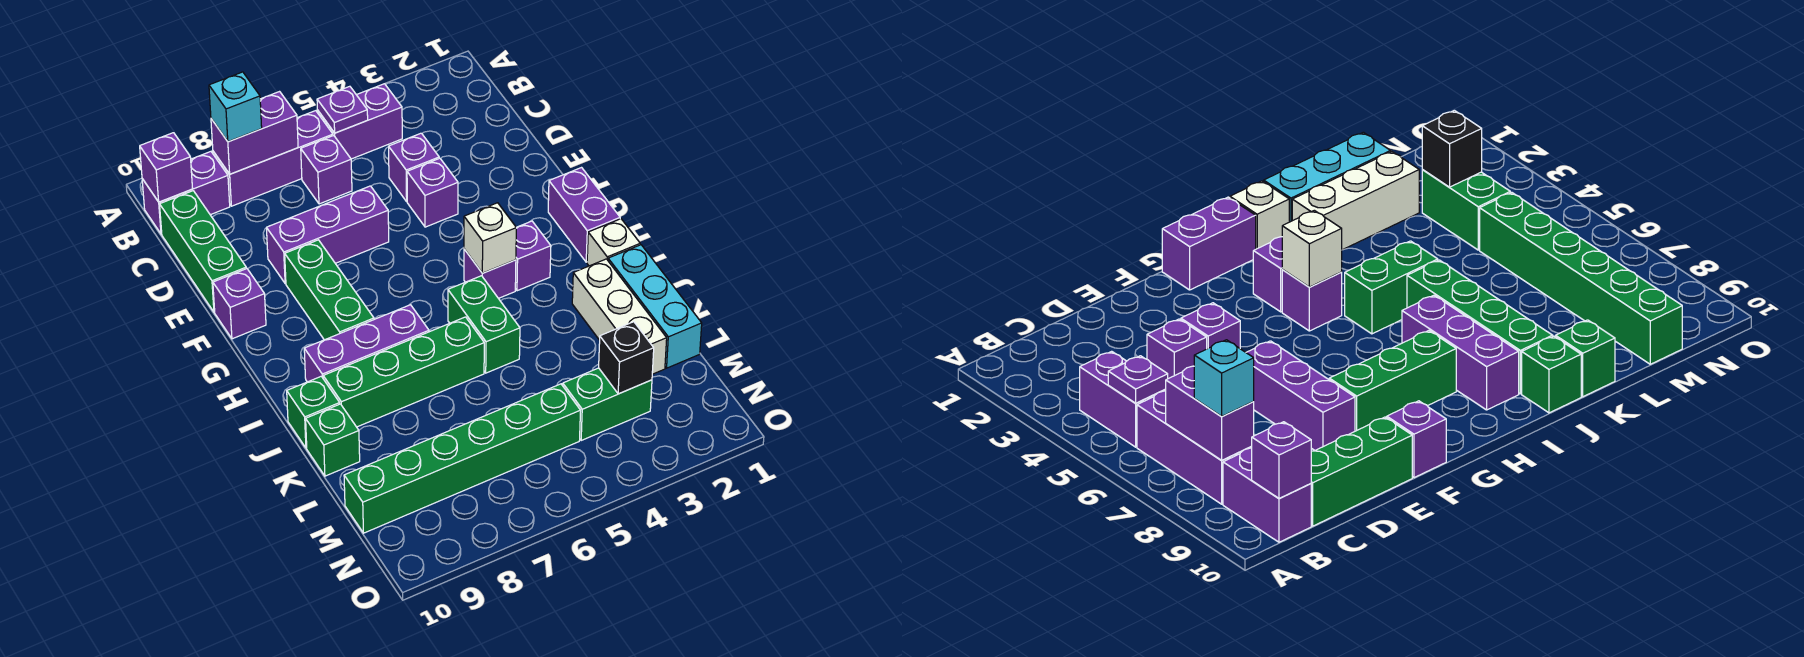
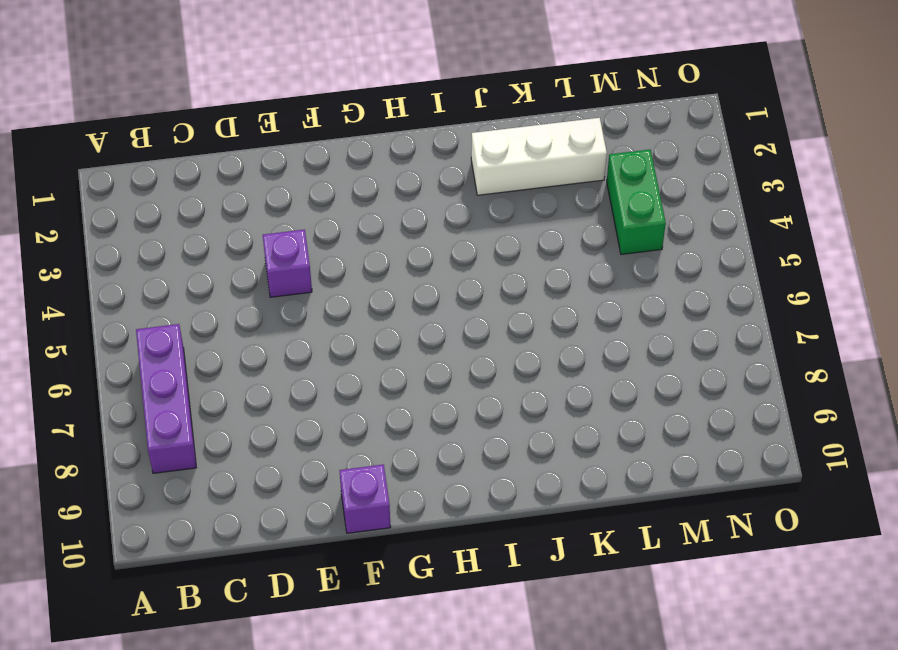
none -> purple brick B4:B5 level 1
none -> purple brick B9:B10 level 1
none -> purple brick C6 level 1

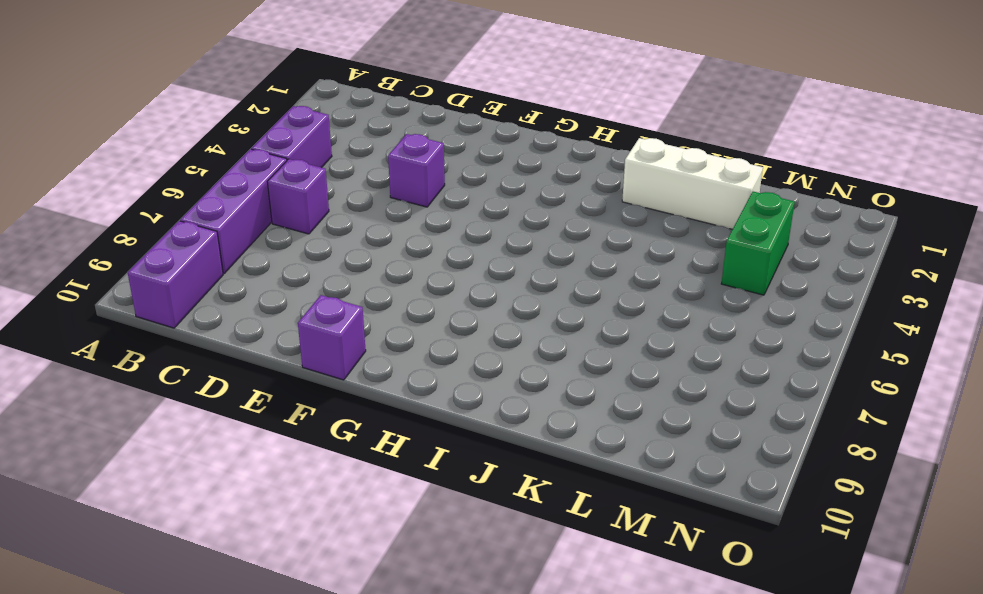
none -> green brick C10:E10 level 1
none -> purple brick D4 level 1
none -> purple brick E6:E8 level 1

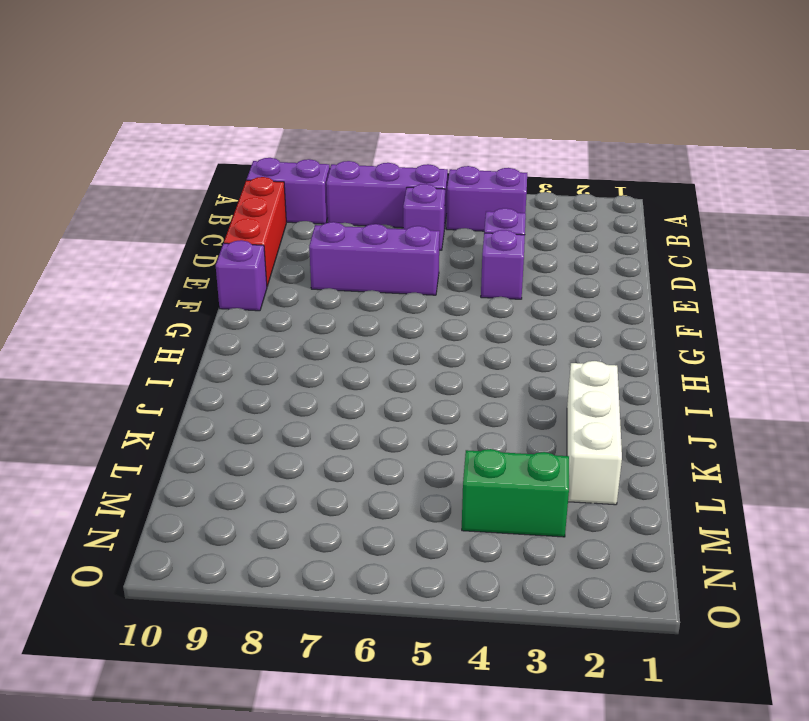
red brick C10:E10 level 1 -> green brick C10:E10 level 1
none -> green brick F8:H8 level 1
none -> purple brick G1:H1 level 1
none -> purple brick H3 level 1

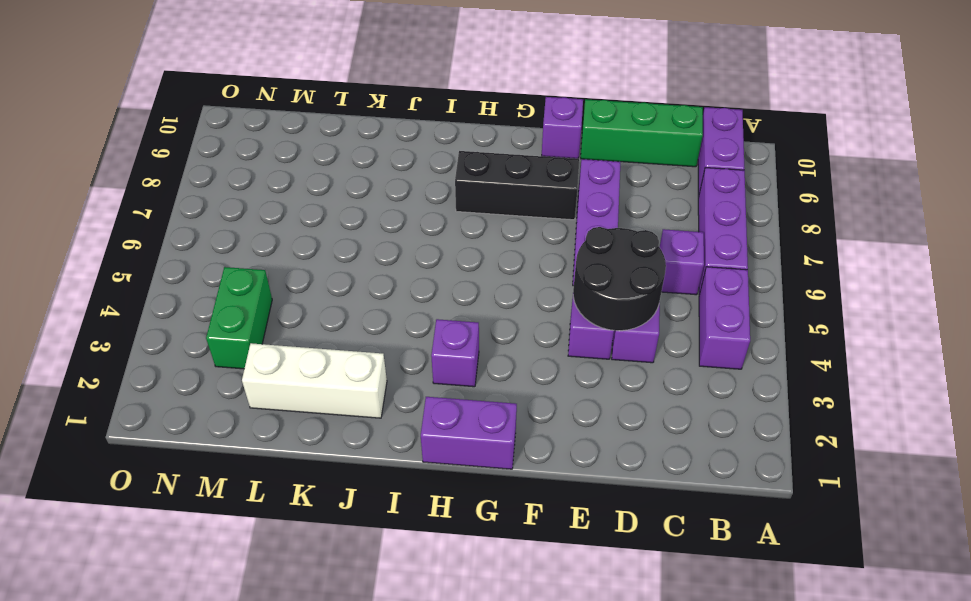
black round brick D4:E5 level 2 -> none
black brick F8:H8 level 1 -> green brick F8:H8 level 1
none -> purple brick H4 level 1
none -> white brick I1 level 1
none -> green brick I5:J5 level 1

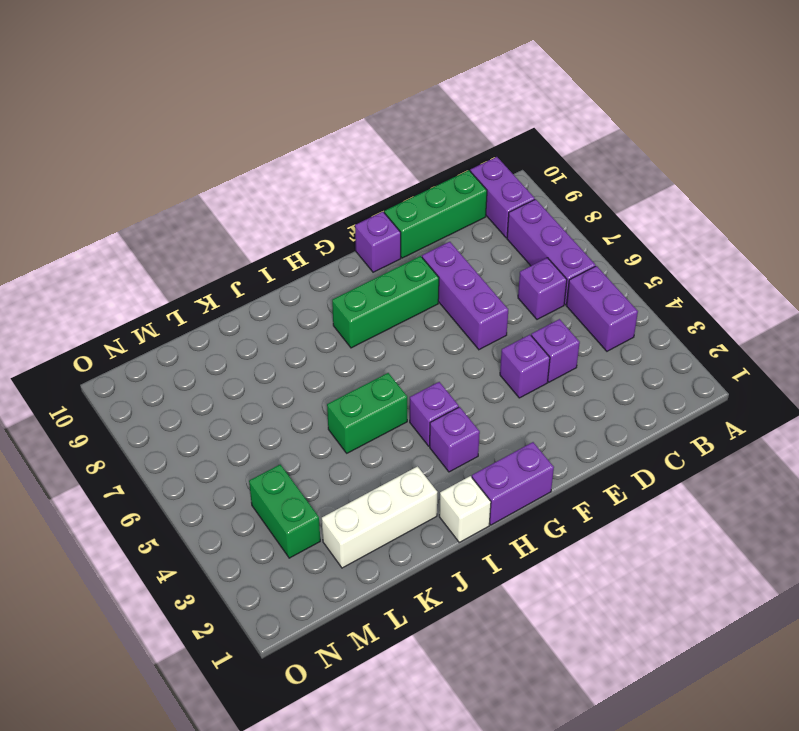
none -> purple brick I7:I9 level 1
none -> cyan brick J1:L1 level 1
none -> green brick J6:J9 level 1

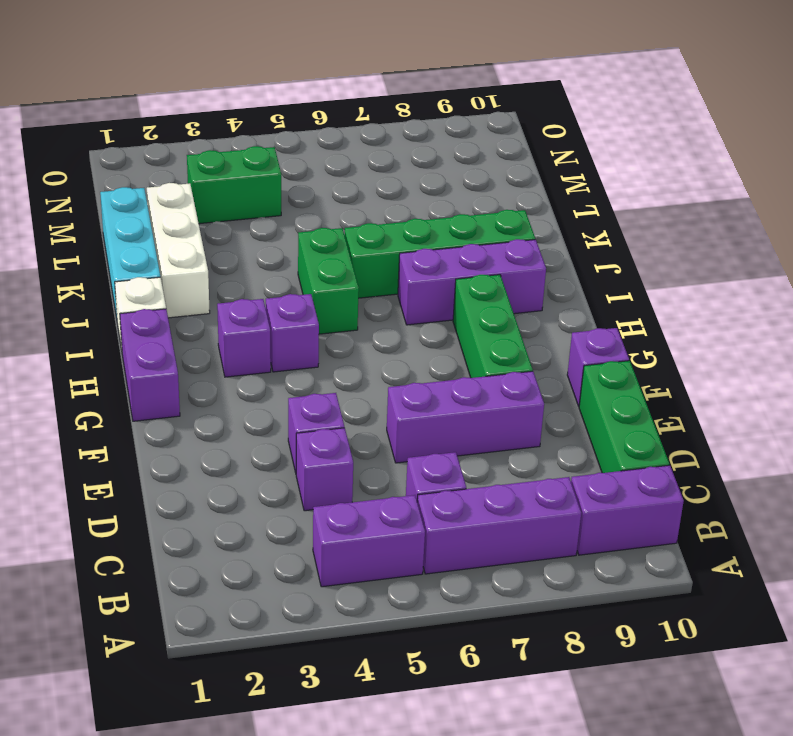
none -> green brick J10 level 1
none -> green brick K10 level 1
none -> green brick M5:M10 level 1

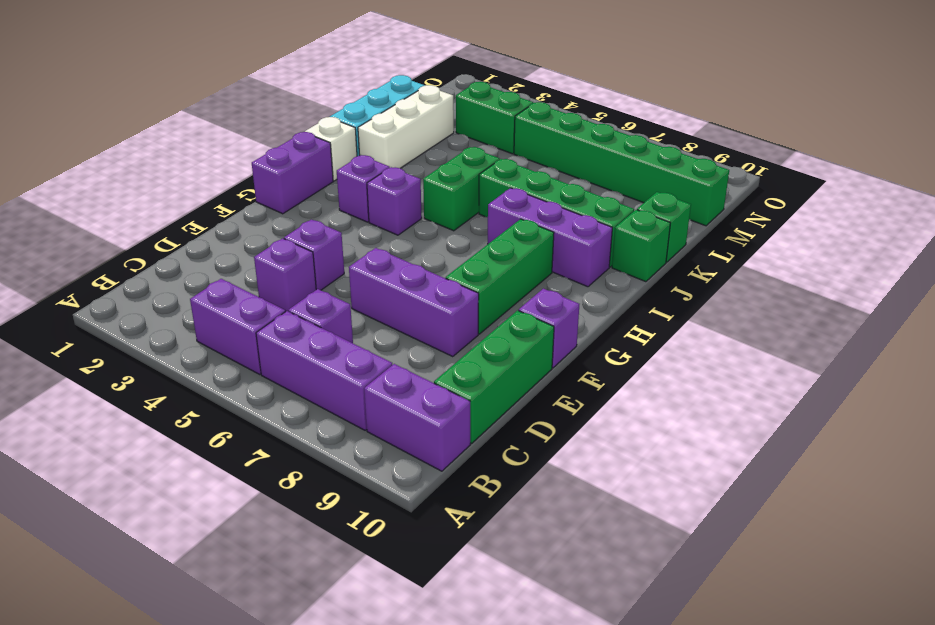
none -> purple plate B5 level 2
none -> purple brick B7:B8 level 2
none -> purple brick B10 level 2

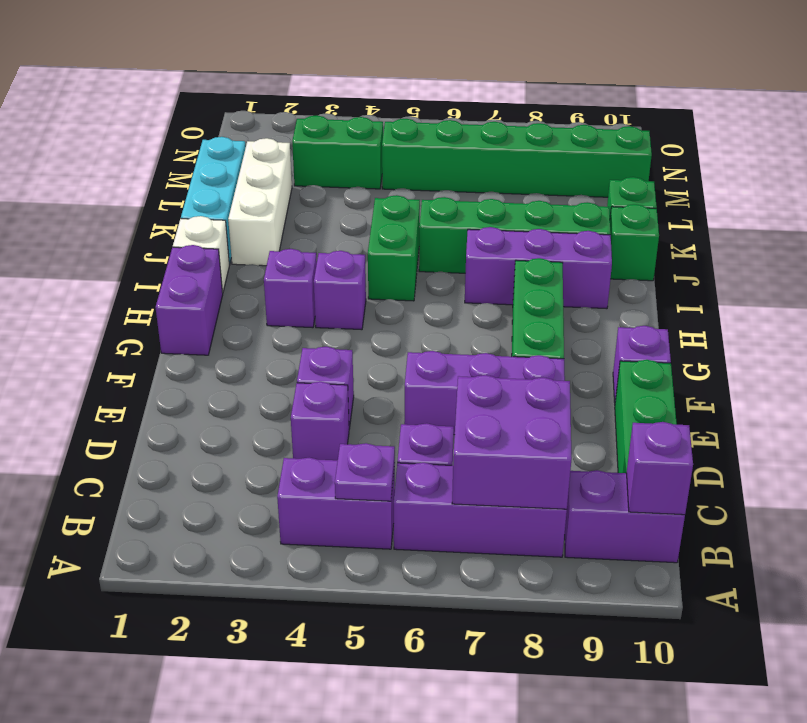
purple brick B7:C8 level 2 -> purple brick B7:B8 level 2
none -> white brick H4 level 2
none -> black brick M3 level 2
none -> cyan brick B8 level 3

